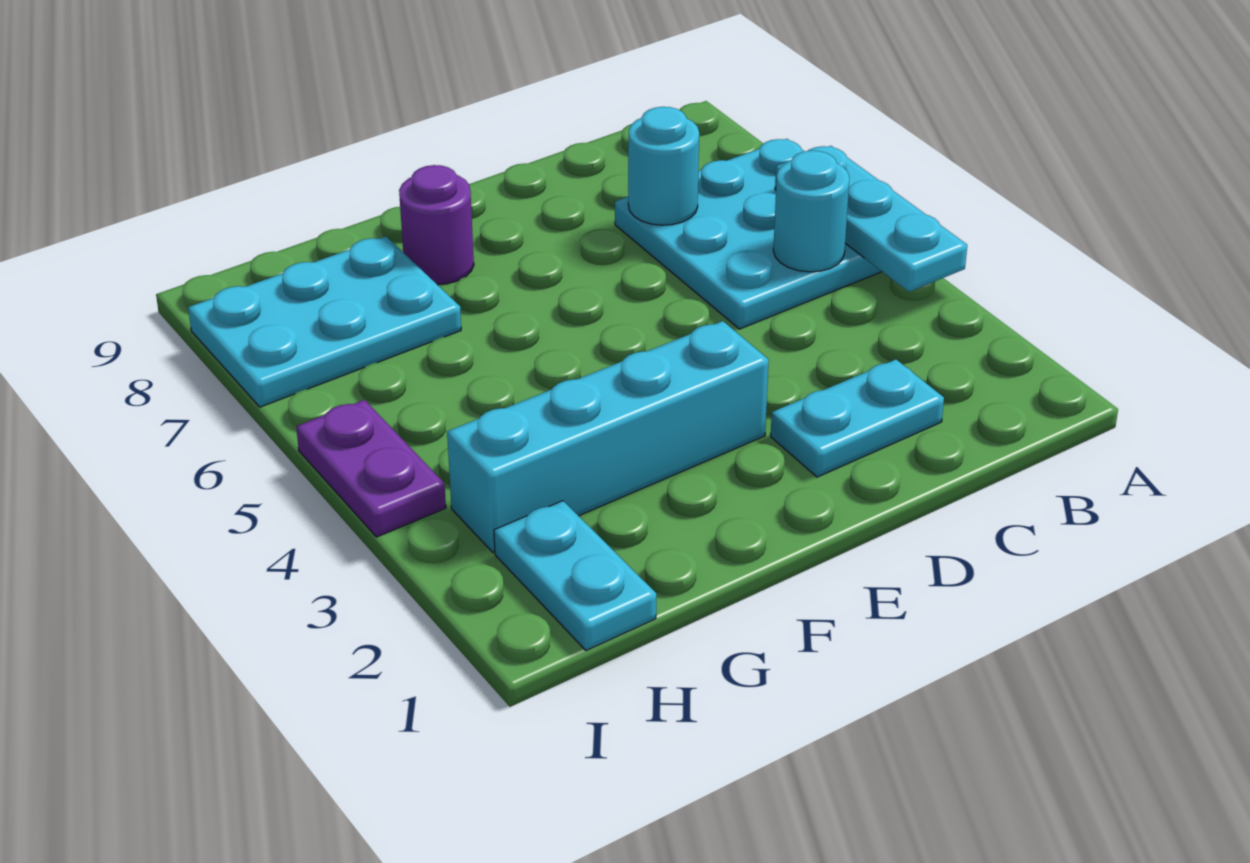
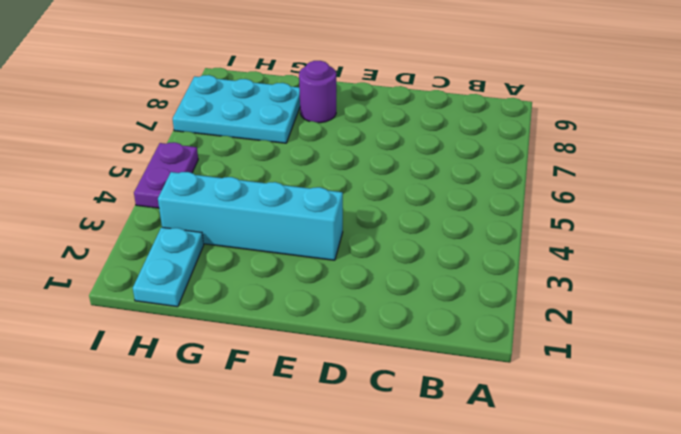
none -> cyan plate A5:C7 level 1
none -> cyan plate C2:D2 level 1

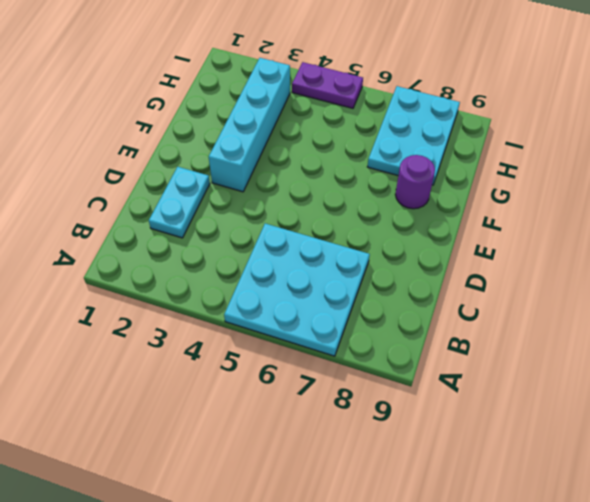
none -> cyan plate H1:H2 level 1
none -> cyan plate A4:A6 level 2

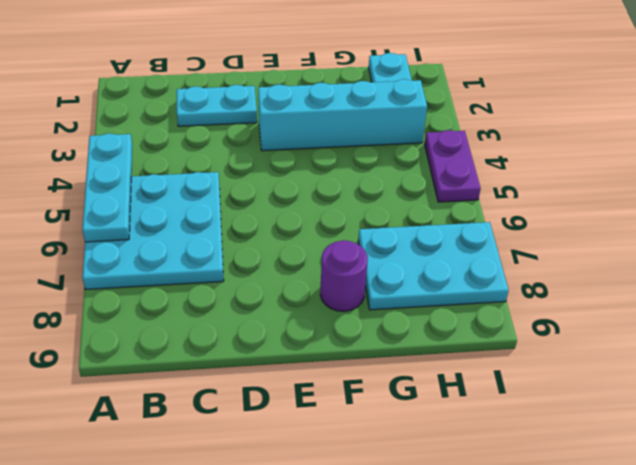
none -> cyan round brick B5 level 2
none -> cyan round brick C7 level 2

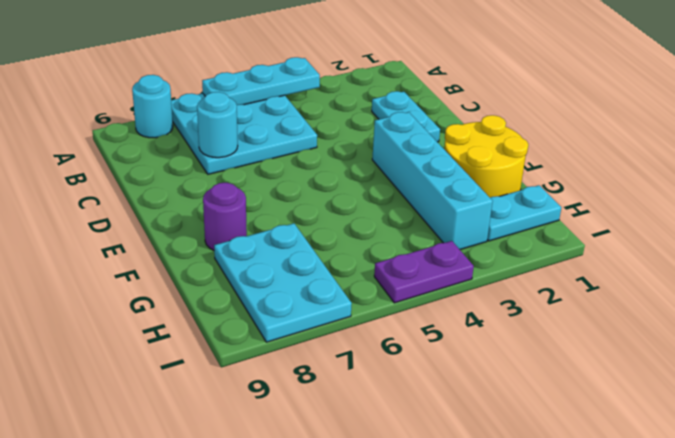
cyan round brick A8 level 1 -> cyan round brick B5 level 2
yellow round brick F1:G2 level 1 -> none

